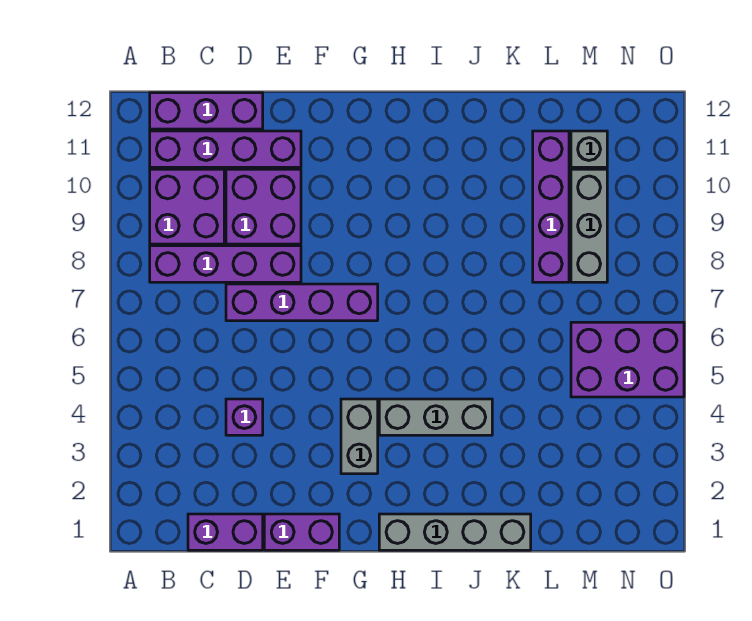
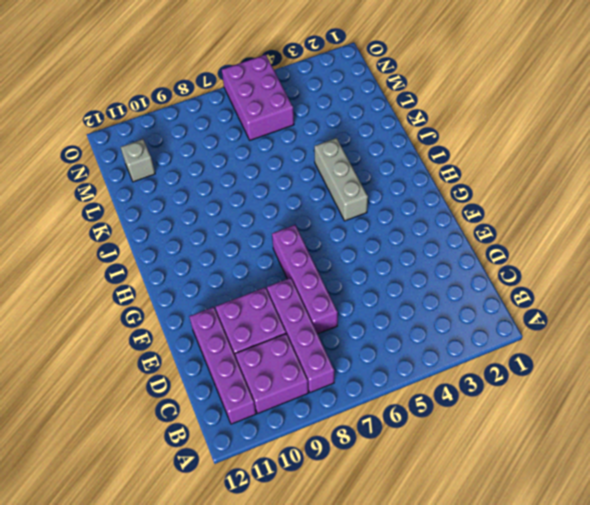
none -> purple brick B12:D12 level 1
none -> purple brick C1:D1 level 1
none -> purple brick D4 level 1

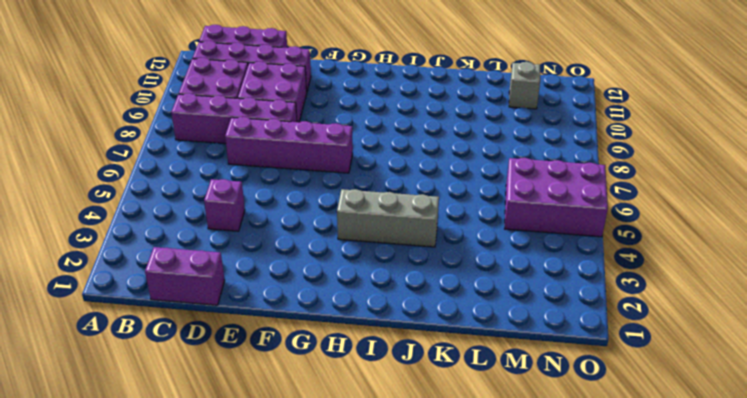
none -> purple brick E1:F1 level 1
none -> grey brick G3:G4 level 1
none -> grey brick H1:K1 level 1

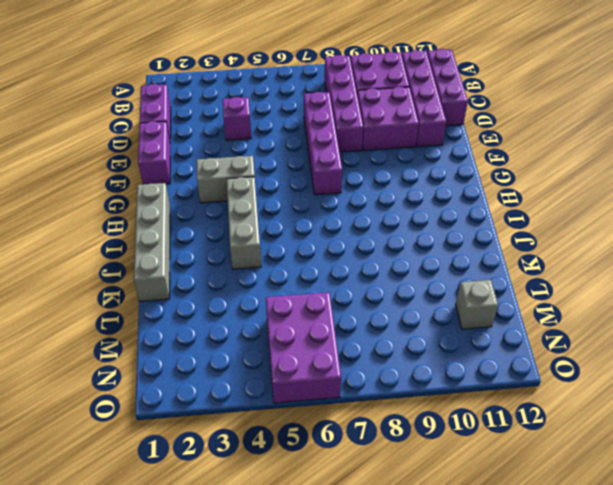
none -> purple brick L8:L11 level 1
none -> grey brick M8:M10 level 1

